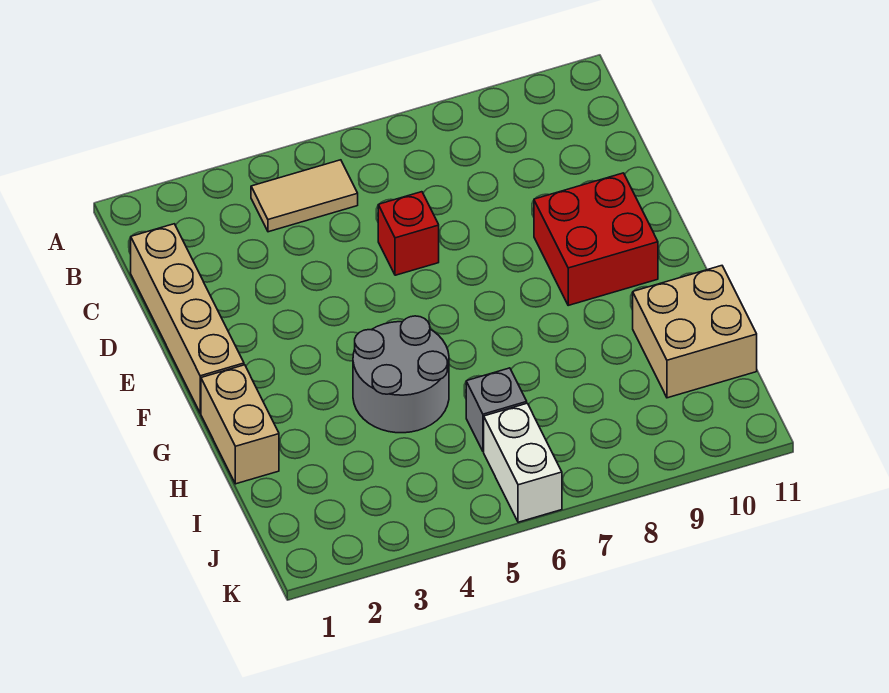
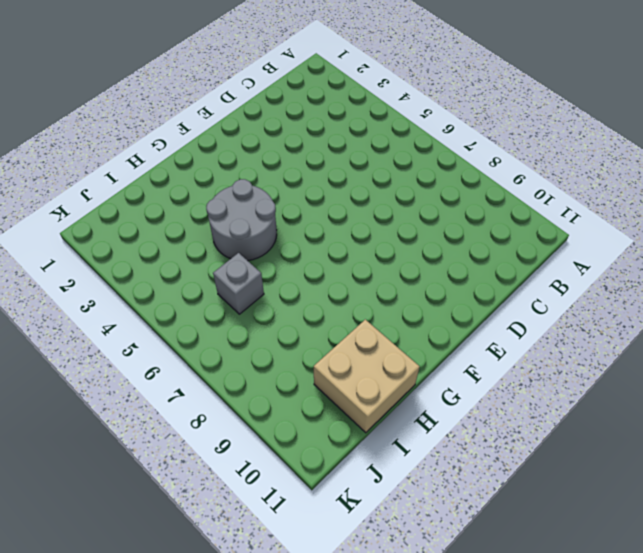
none -> tan tile B4:B5 level 1
none -> tan brick C1:F1 level 1

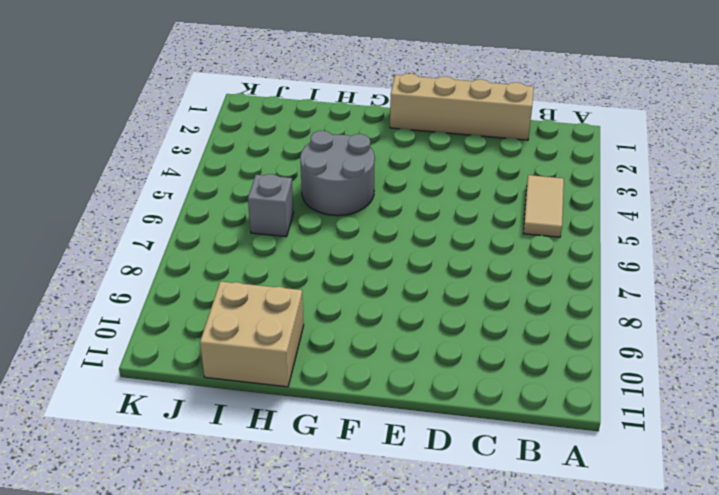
none -> red brick D6 level 1
none -> red brick E9:F10 level 1

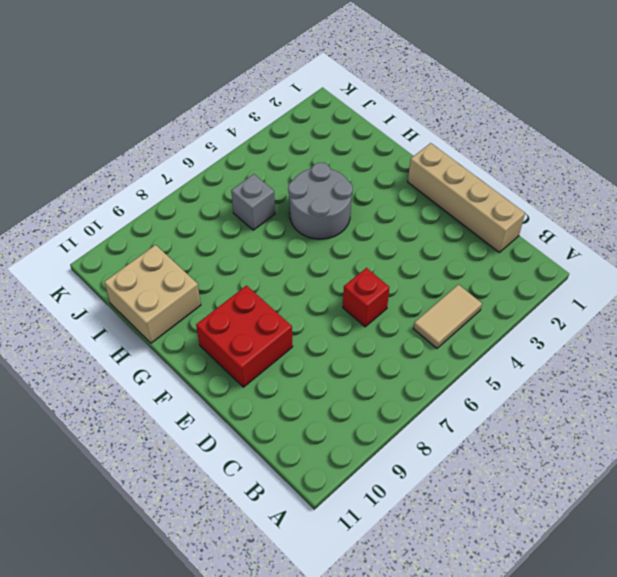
none -> tan brick G1:H1 level 1
none -> white brick J6:K6 level 1

